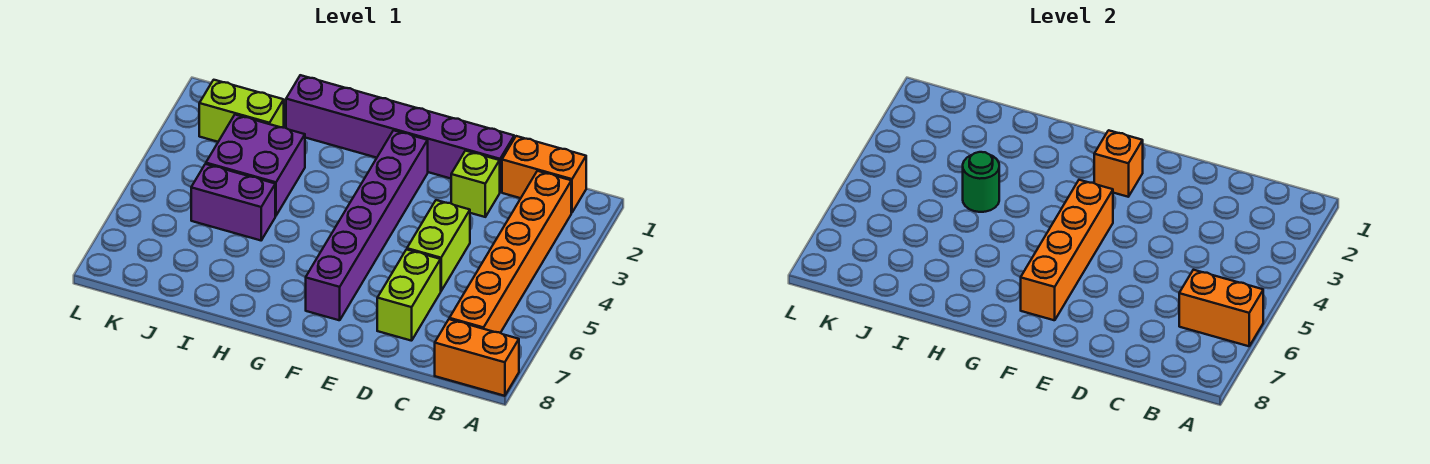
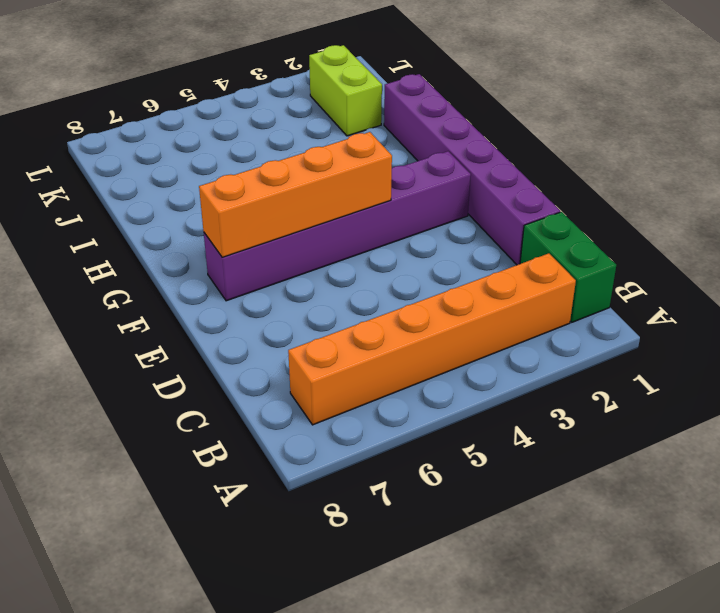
green brick B1:C1 level 1 -> orange brick B1:C1 level 1
none -> orange brick A8:B8 level 1
none -> lime brick D2 level 1
none -> lime brick D4:D5 level 1

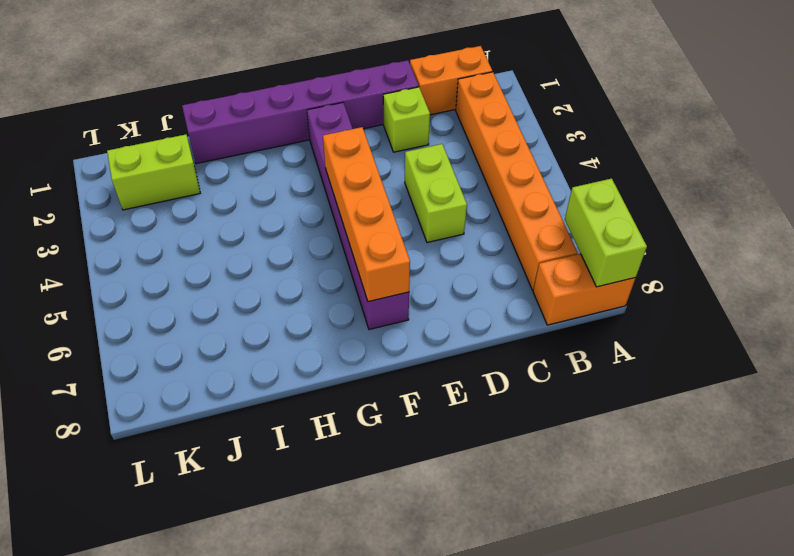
lime brick A7:A8 level 2 -> lime brick D6:D7 level 1
none -> purple brick I3:J4 level 1
none -> purple brick I5:J5 level 1
none -> orange brick A6:B6 level 2

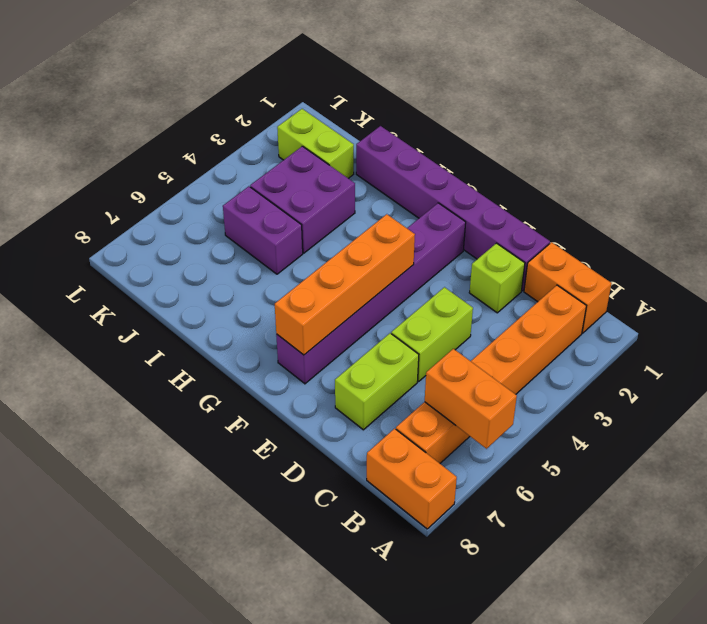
none -> orange brick F2 level 2
none -> green round brick I4 level 2

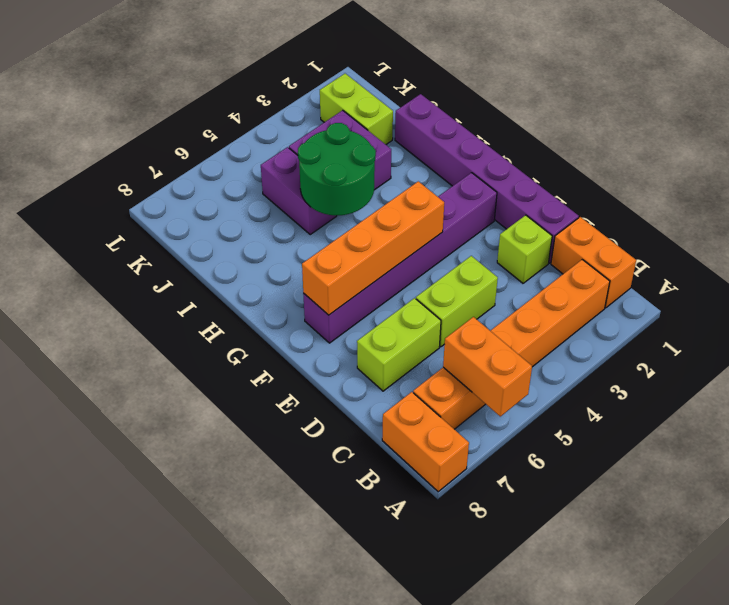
green round brick H4:I5 level 2 -> green round brick I4 level 2
none -> orange brick F2 level 2

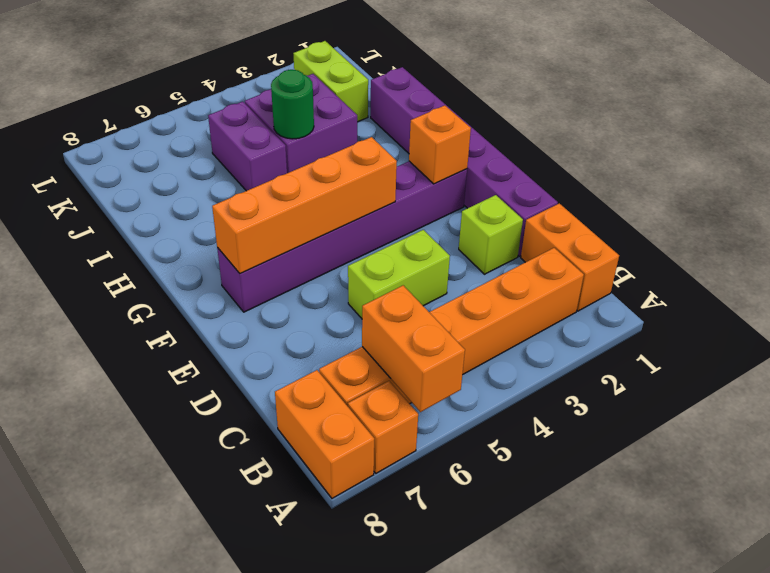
orange brick A7 level 1 -> none
none -> lime brick D6:D7 level 1

